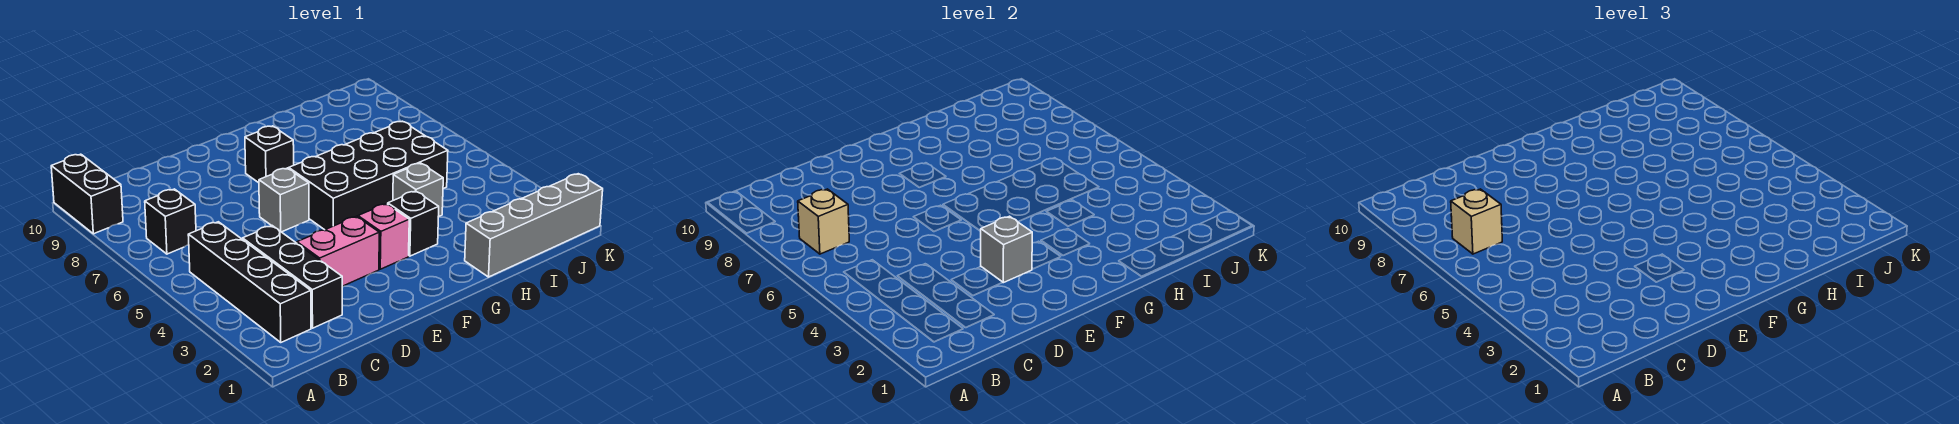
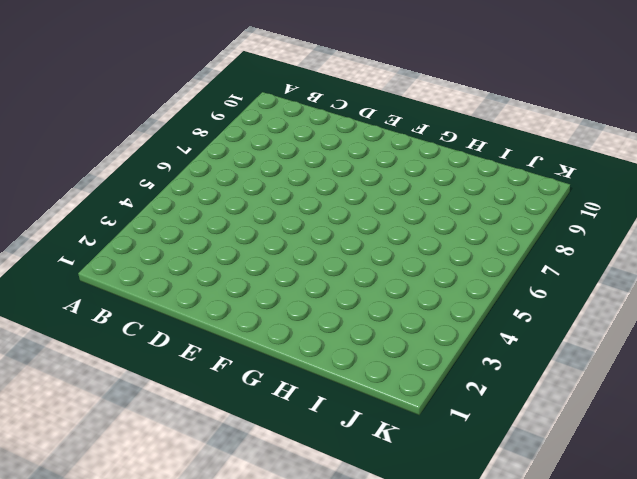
none -> black brick A9:A10 level 1
none -> black brick B2:B5 level 1
none -> black brick B7 level 1

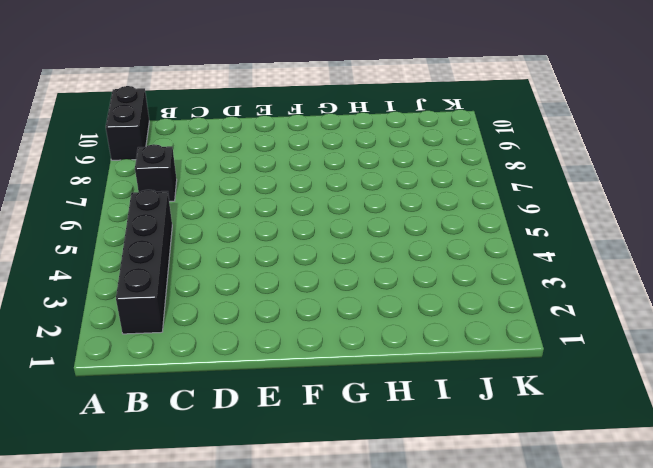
none -> black brick C2:C4 level 1
none -> pink brick D3:E3 level 1
none -> grey brick E6 level 1

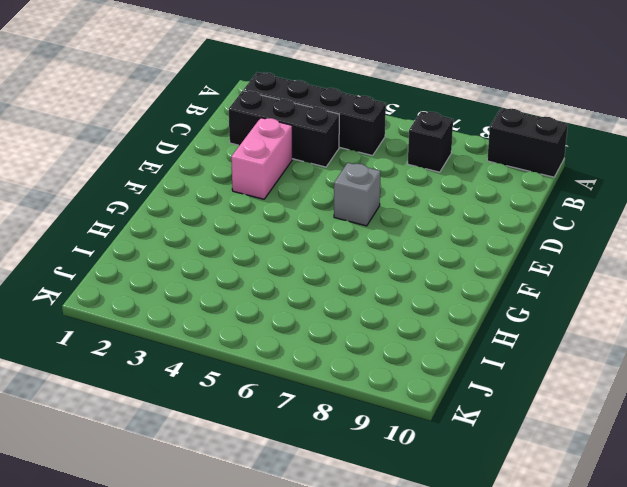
none -> pink brick F3 level 1
none -> black brick F5:I6 level 1
none -> black brick F8 level 1

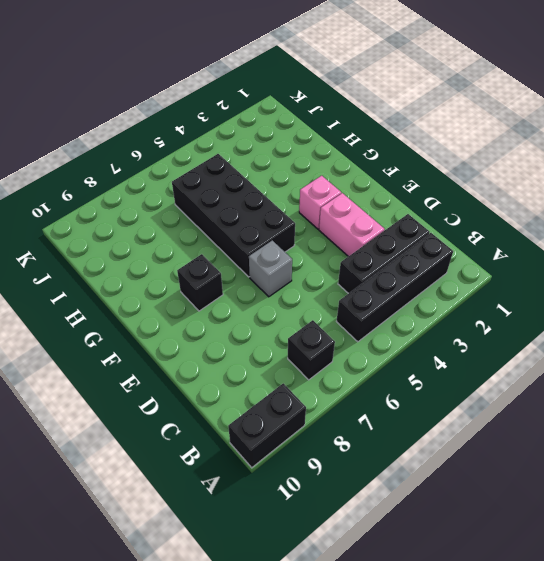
none -> black brick G3 level 1
none -> grey brick H1:K1 level 1
none -> grey brick H4 level 1

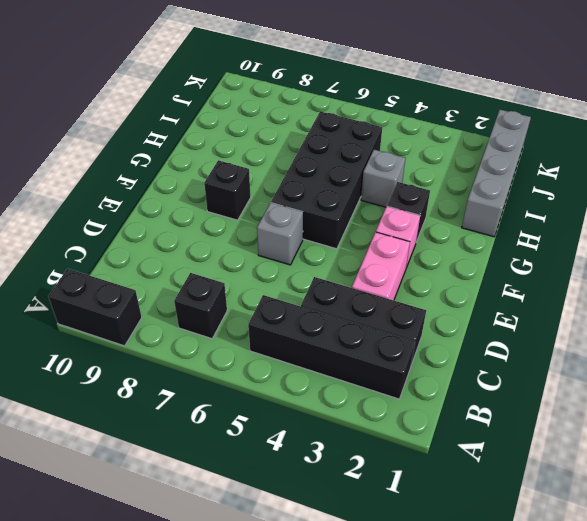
none -> tan brick B7 level 2
none -> grey brick E3 level 2
none -> tan brick B7 level 3

